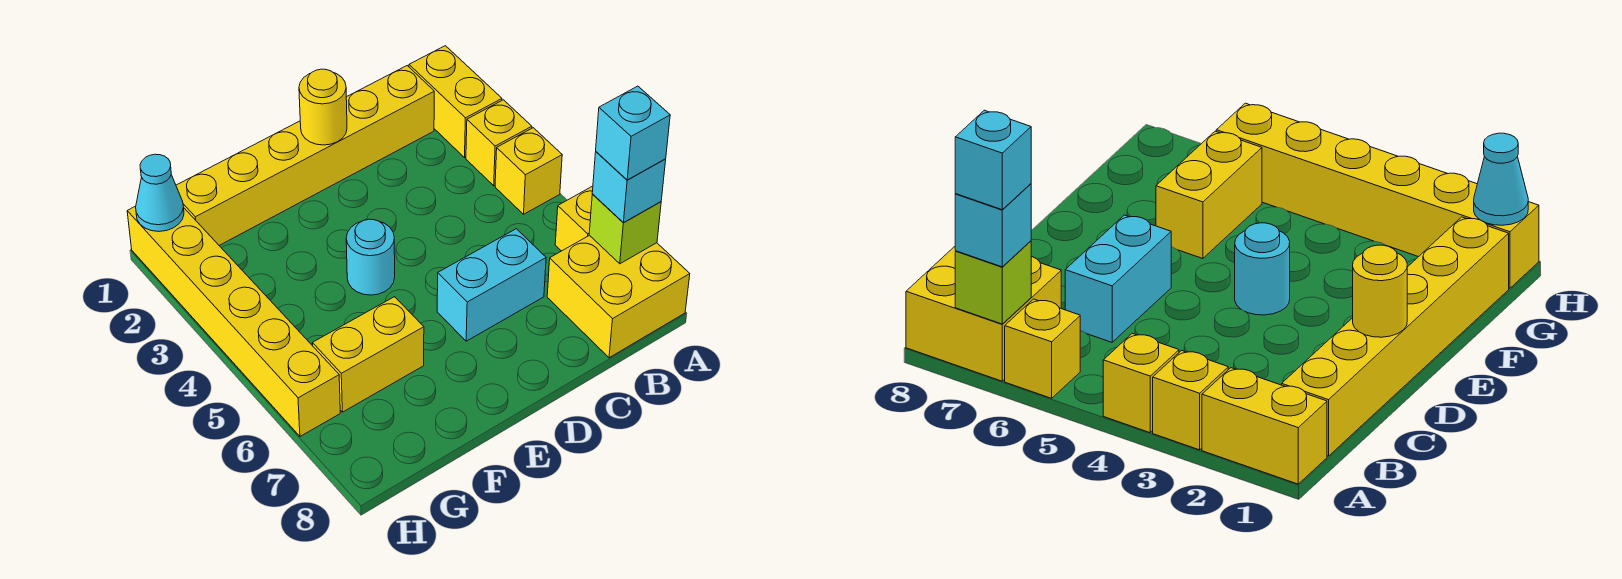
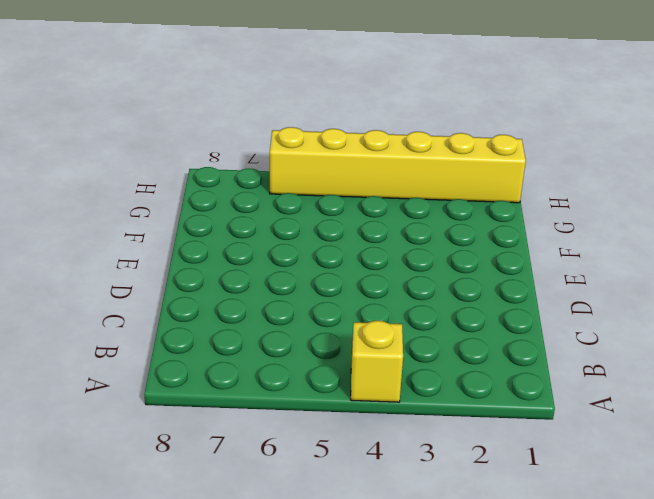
none -> yellow brick A1:A2 level 1
none -> yellow brick A3 level 1
none -> yellow brick A6 level 1

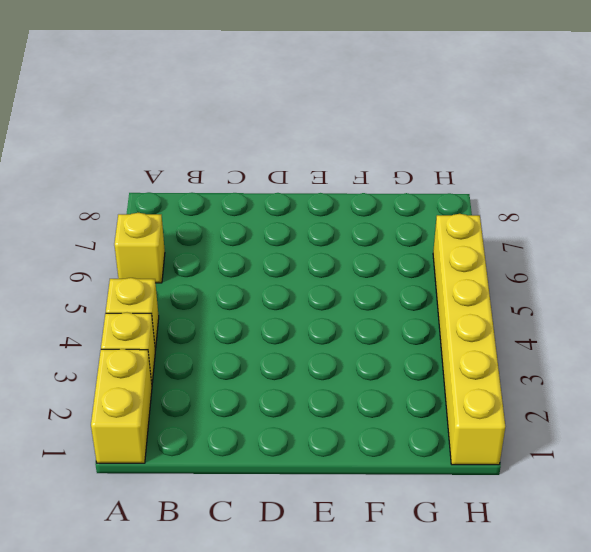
none -> yellow brick A7:B8 level 1
none -> yellow brick B1:G1 level 1
none -> cyan brick C6:D6 level 1

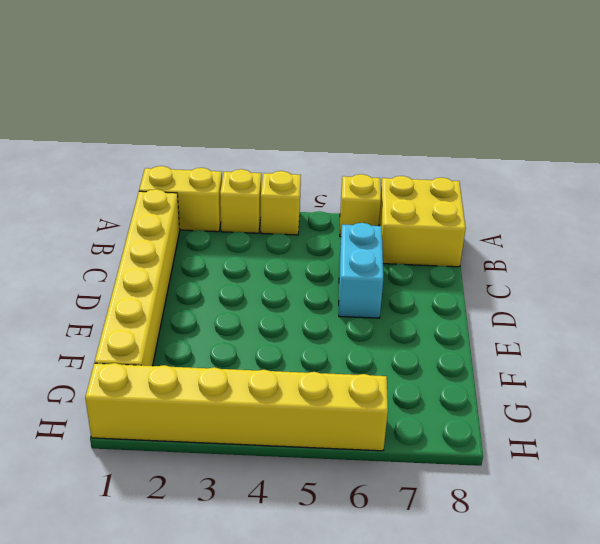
none -> cyan round brick E4 level 1
none -> yellow brick F6:G6 level 1
none -> lime brick A7 level 2

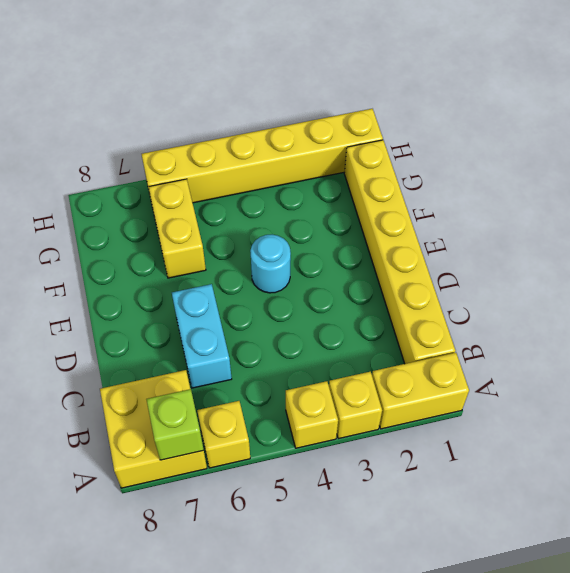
none -> yellow round brick D1 level 2
none -> cyan cone H1 level 2
none -> cyan brick A7 level 3

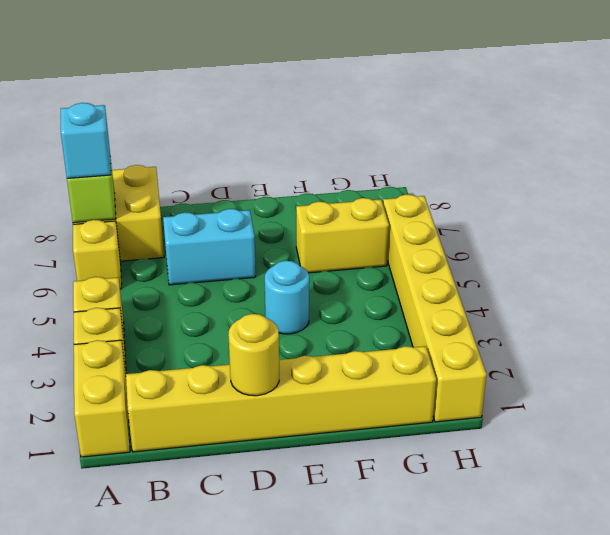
none -> cyan cone H1 level 2
none -> cyan brick A7 level 4

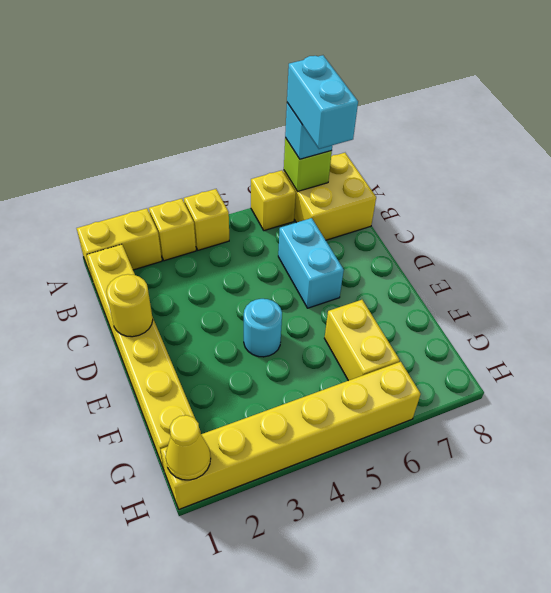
cyan brick A7:B7 level 4 -> cyan brick A7 level 4
yellow cone H1 level 2 -> cyan cone H1 level 2

